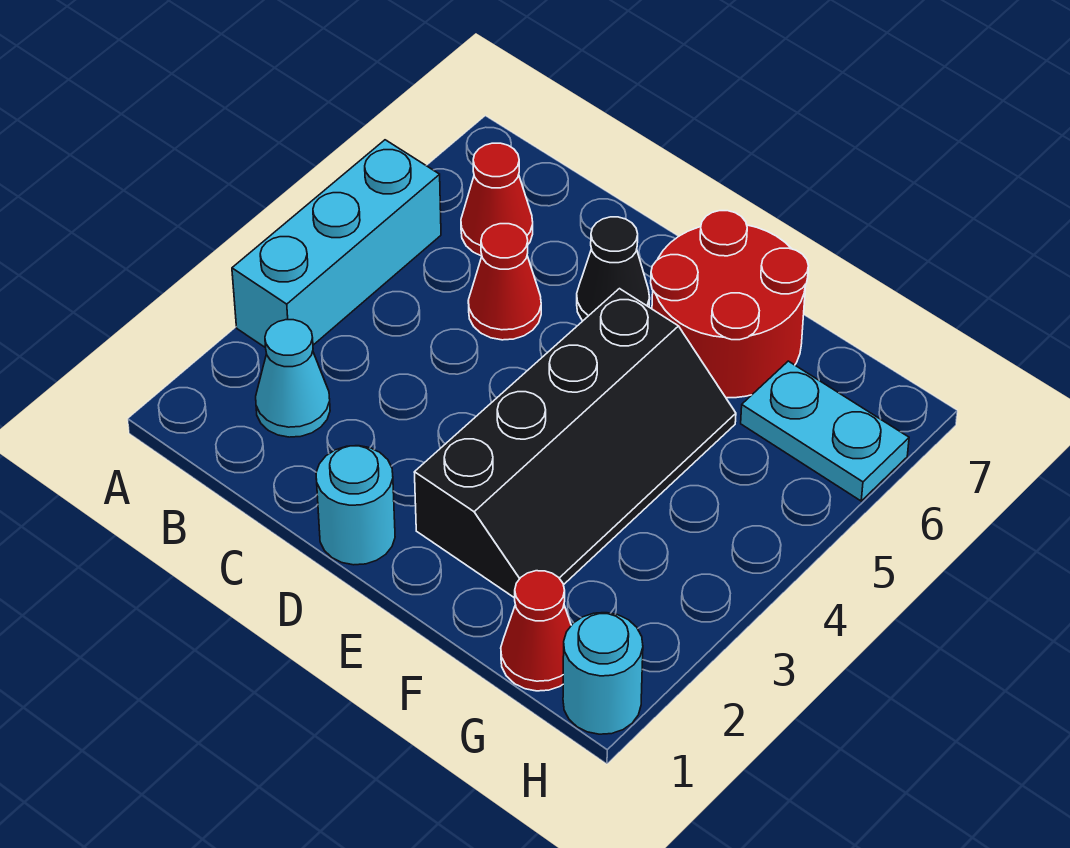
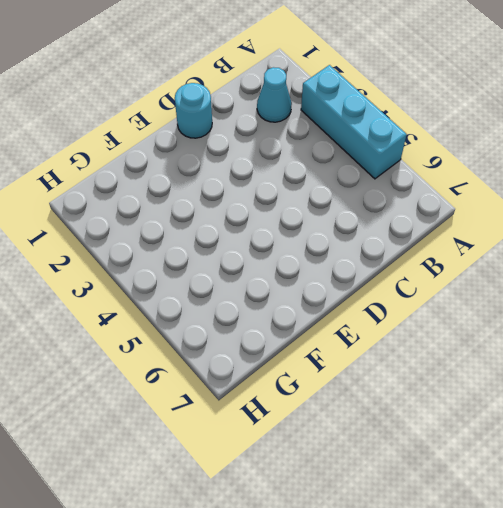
none -> red cone B6 level 1
none -> red cone C5 level 1

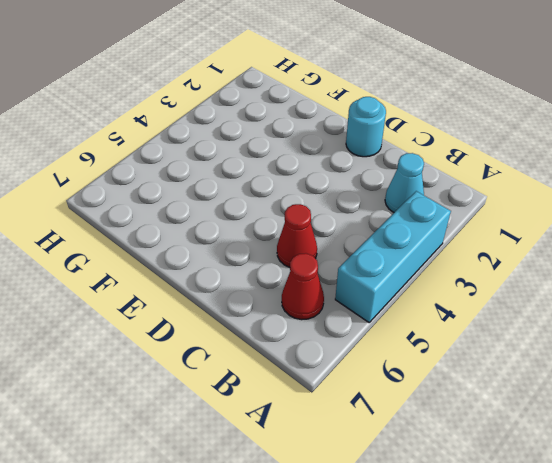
none -> black cone D6 level 1
none -> black slope E2:F5 level 1 top E

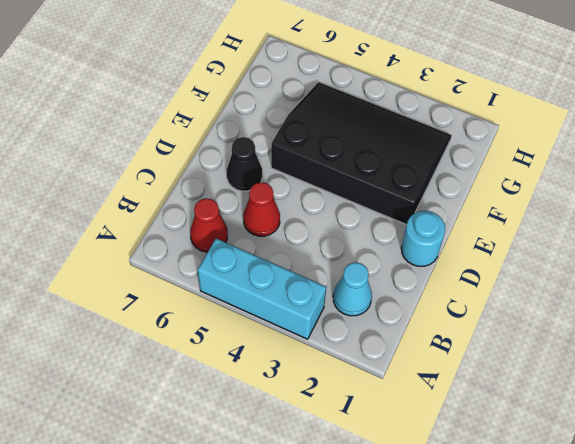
black slope E2:G5 level 1 top E -> black slope E2:F5 level 1 top E
none -> red round brick E6:F7 level 1
none -> red cone G1 level 1

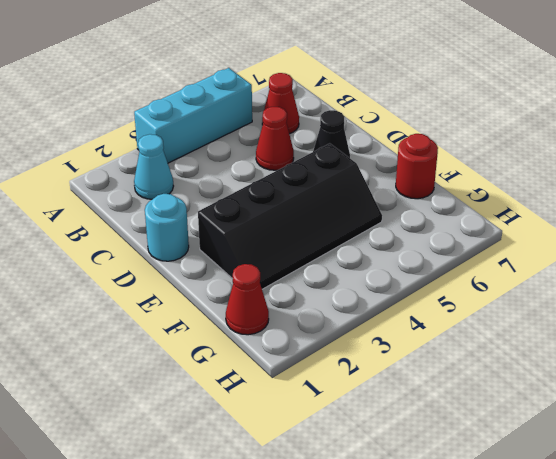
red round brick F7 level 1 -> red round brick E6:F7 level 1
none -> cyan plate G6:H6 level 1
none -> cyan round brick H1 level 1

